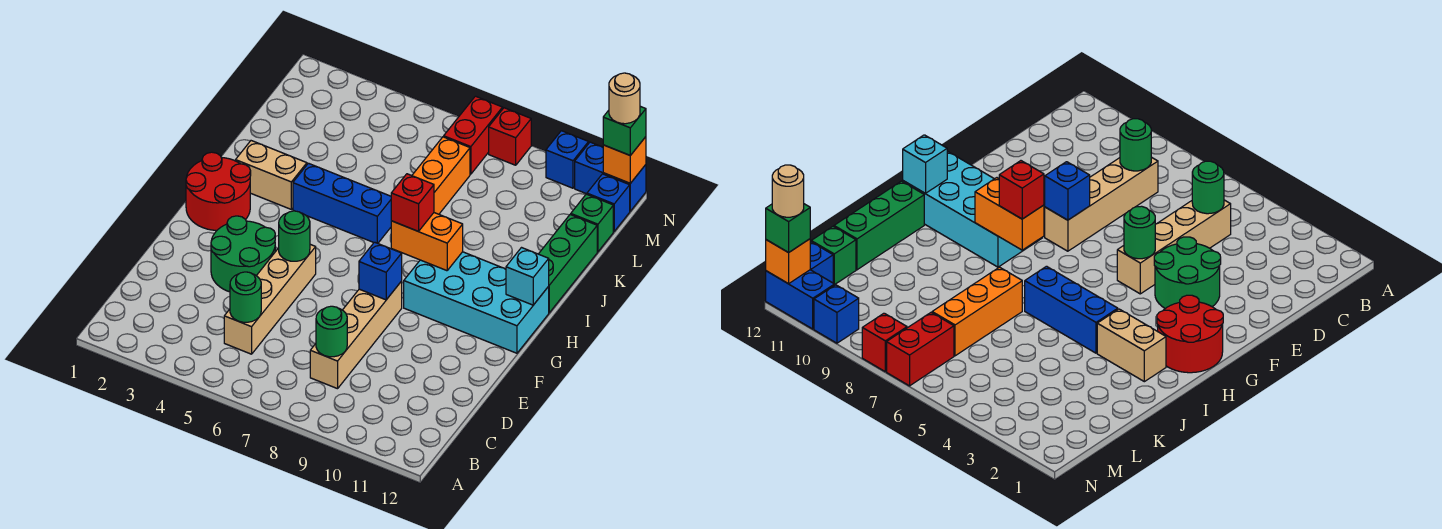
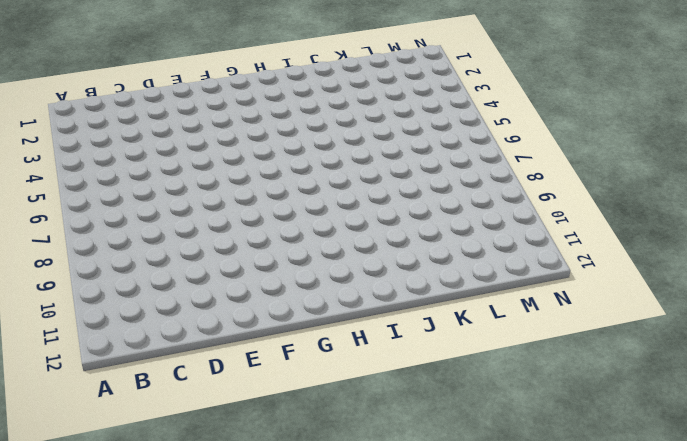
none -> tan brick C5:F5 level 1
none -> tan brick C8:F8 level 1
none -> green round brick E3:F4 level 1

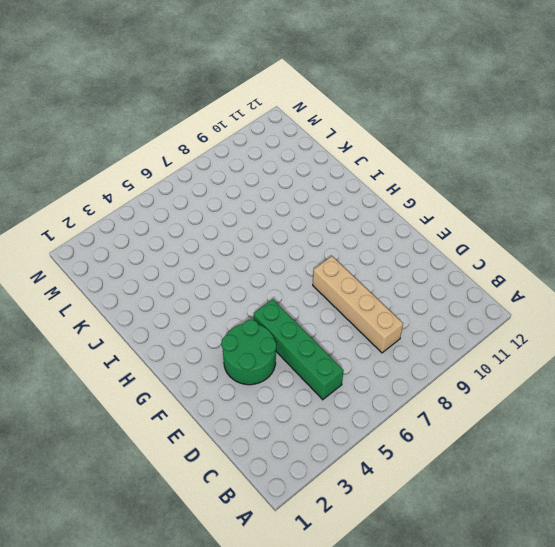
green brick C5:F5 level 1 -> tan brick C5:F5 level 1
none -> red round brick G1:H2 level 1
none -> cyan brick G9:H12 level 1
none -> tan brick I2:I3 level 1

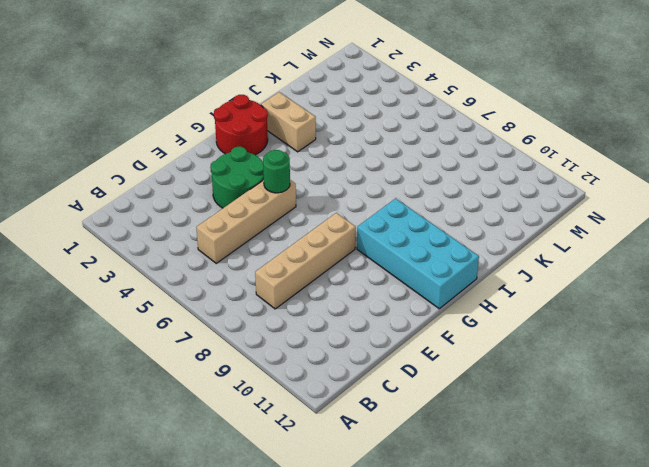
none -> blue brick I4:I6 level 1
none -> green brick I12:K12 level 1
none -> orange brick J7:L7 level 1

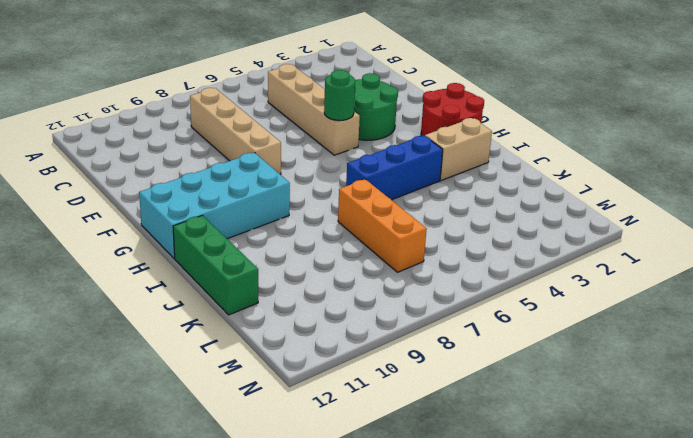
none -> green brick L12 level 1
none -> red brick M7:N7 level 1
none -> blue brick M12 level 1

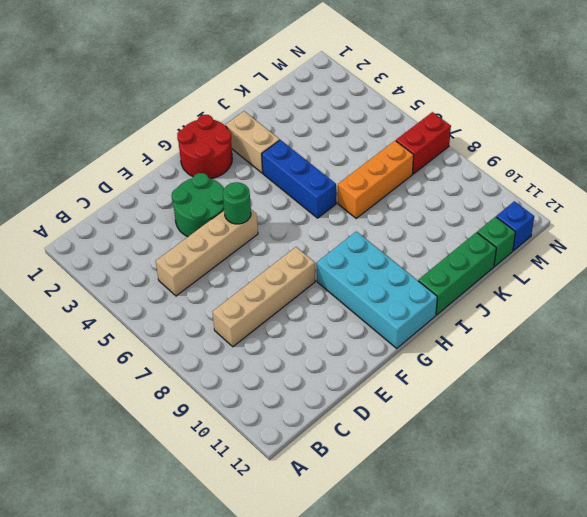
none -> red brick N8 level 1
none -> blue brick N10 level 1
none -> blue brick N11:N12 level 1

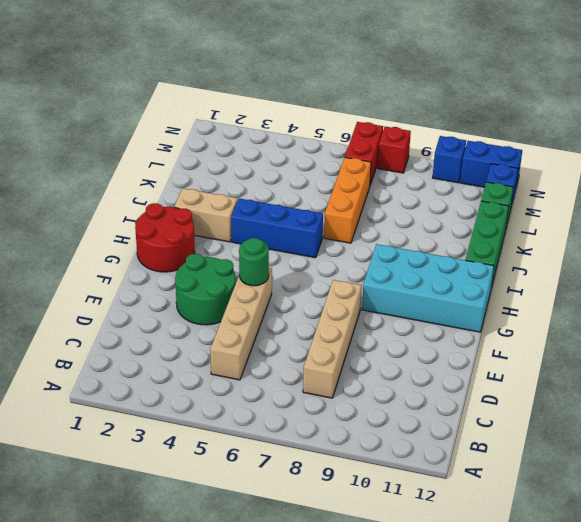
none -> green round brick C5 level 2
none -> green round brick C8 level 2
none -> blue brick F8 level 2

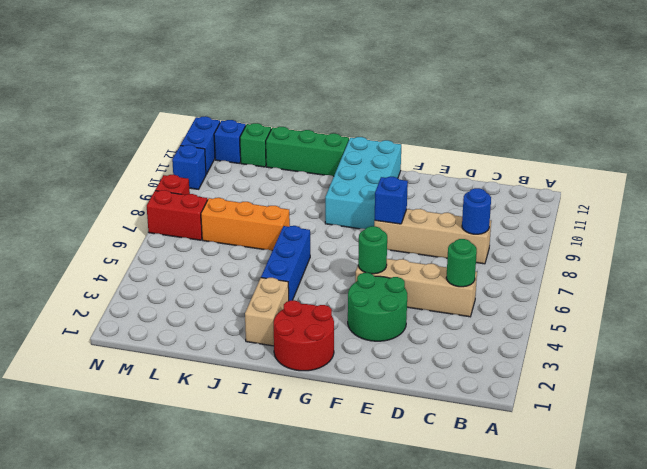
blue round brick C8 level 2 -> green round brick C8 level 2
none -> orange brick H8:H9 level 2
none -> cyan brick H12 level 2
none -> orange brick N12 level 2

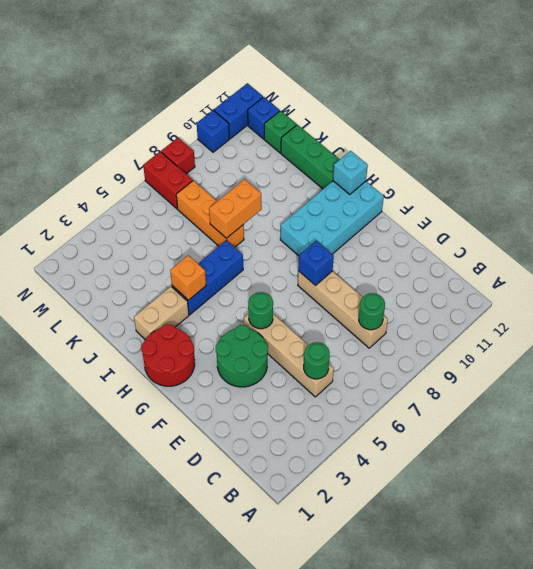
orange brick I4 level 2 -> orange brick N12 level 2
orange brick J7:J8 level 2 -> orange brick H8:H9 level 2
none -> red brick H8 level 3
none -> green brick N12 level 3
none -> tan round brick N12 level 4

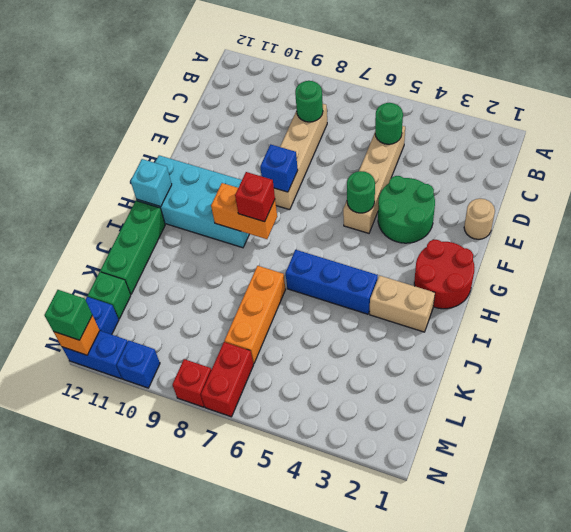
tan round brick E1 level 1 -> tan round brick N12 level 4

